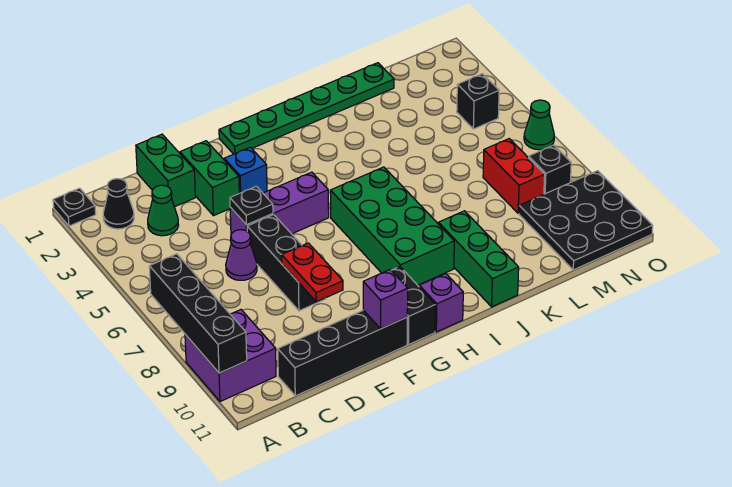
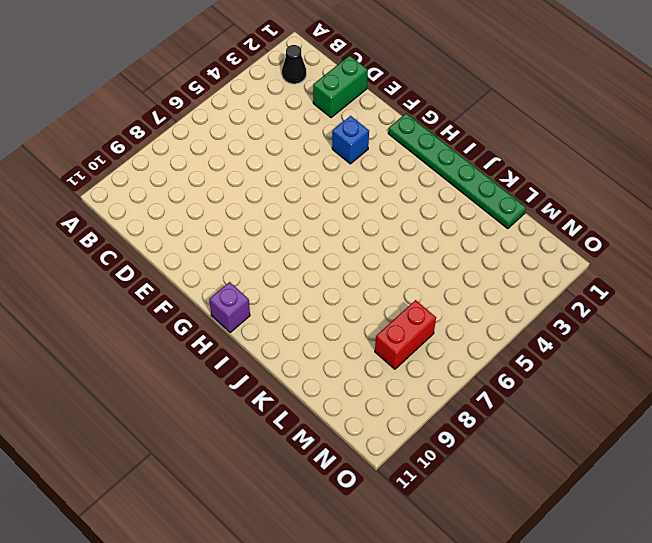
none -> black plate A1 level 1
none -> purple brick A9:B10 level 1
none -> green cone C3 level 1

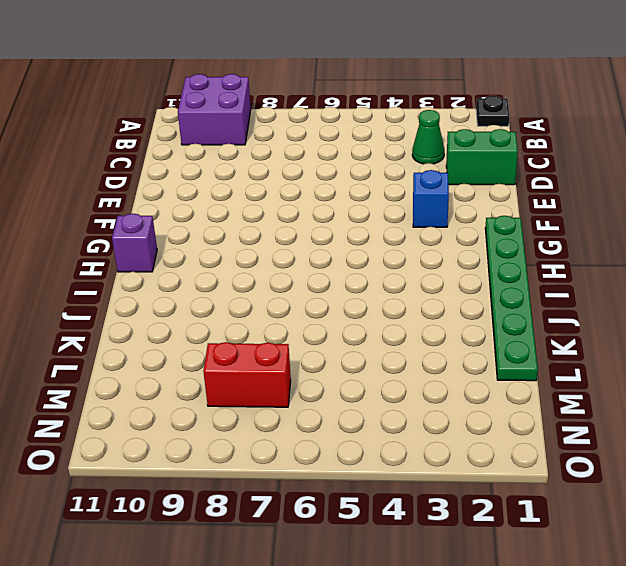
none -> black cone B2 level 1
none -> black brick C11:F11 level 1
none -> purple cone D6 level 1

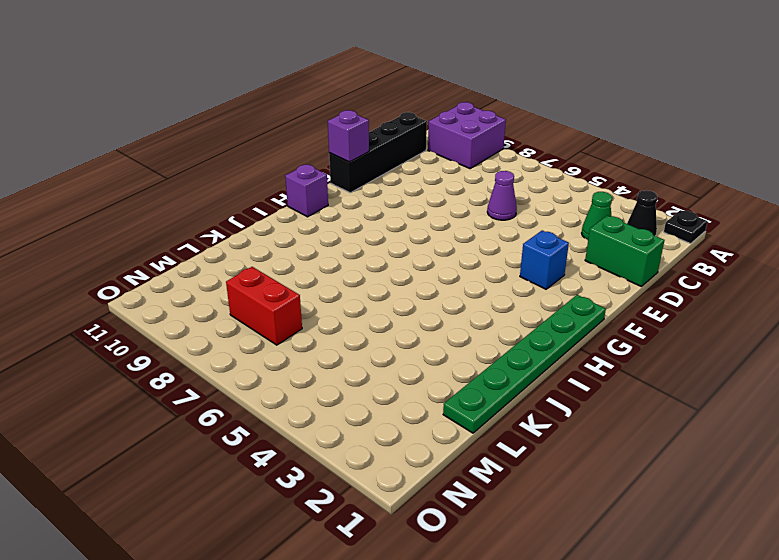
none -> green brick E2:E3 level 1
none -> purple brick E5:G5 level 1
none -> black brick E6:E8 level 1

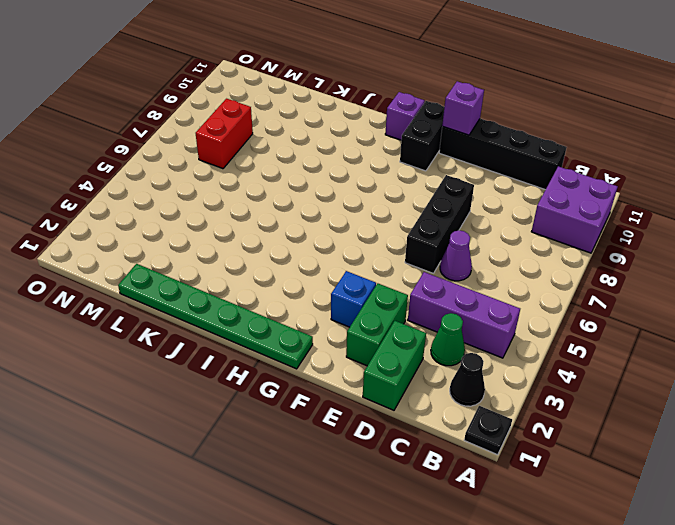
purple brick B4:D4 level 1 -> purple brick E5:G5 level 1
none -> green brick H6:I9 level 1
none -> green brick J9:J11 level 1
none -> black plate M9:O11 level 1

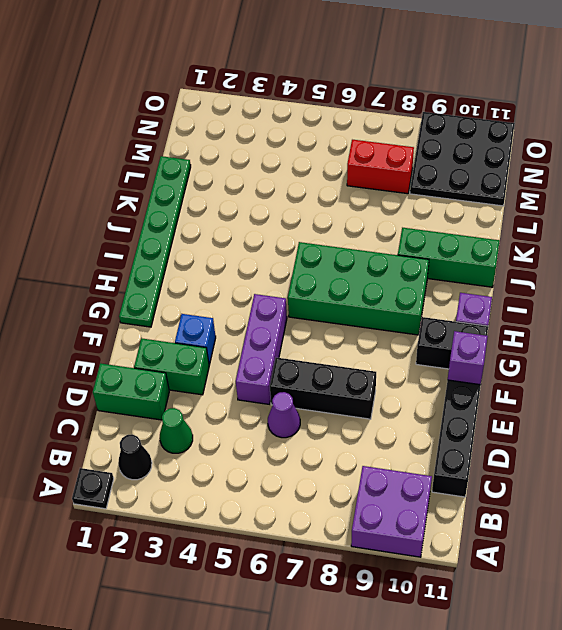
none -> black brick N4 level 1
none -> black brick N8 level 1
none -> green cone O6 level 1

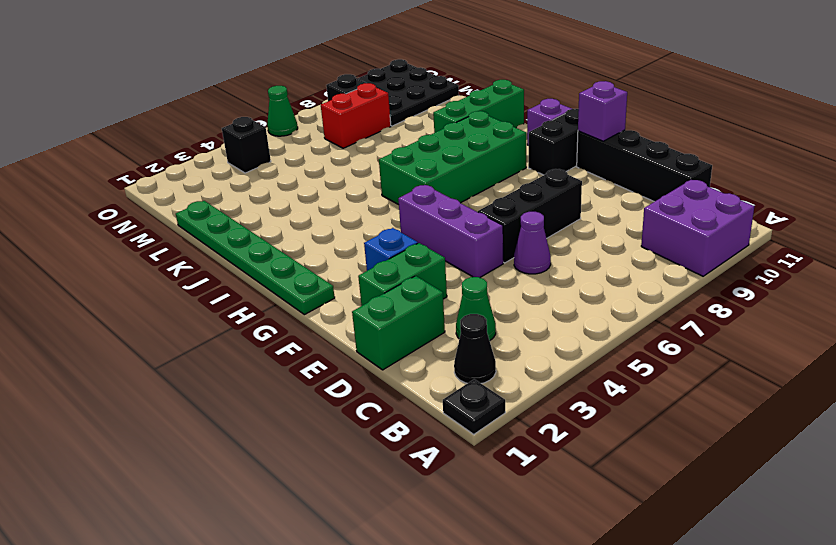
none -> black brick A7:A10 level 2
none -> black plate E5 level 2
none -> red plate E8:E9 level 2

